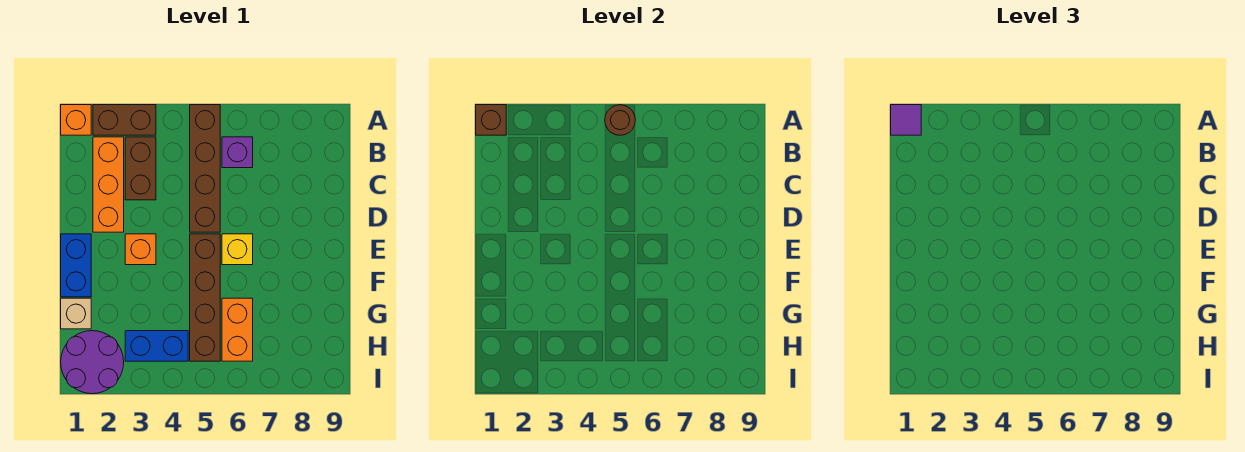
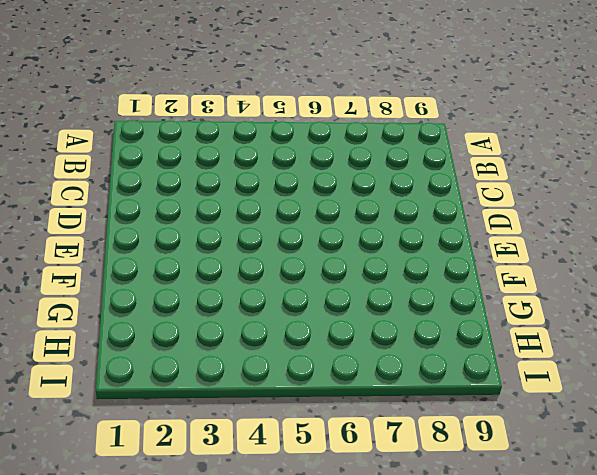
none -> orange brick A1 level 1
none -> brown brick A2:A3 level 1
none -> brown brick A5:D5 level 1

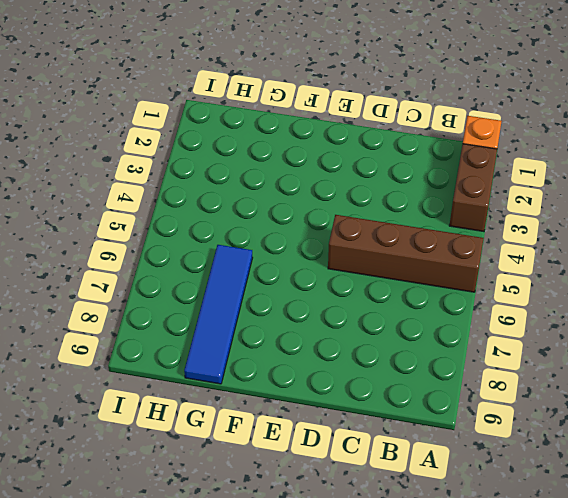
blue tile G6:G9 level 1 -> orange brick G6:H6 level 1
none -> orange brick B2:D2 level 1
none -> brown brick B3:C3 level 1
none -> purple brick B6 level 1

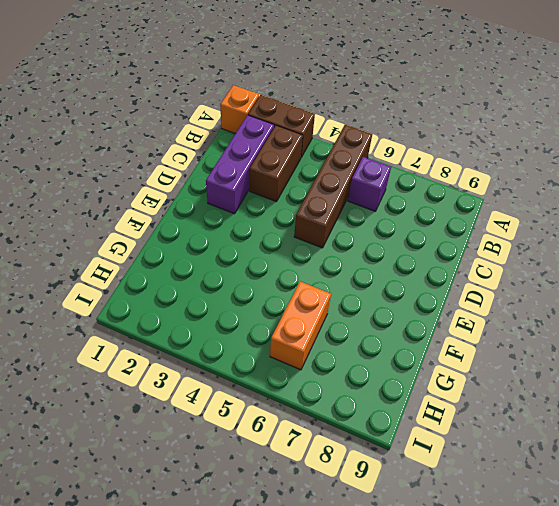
purple brick B2:D2 level 1 -> orange brick B2:D2 level 1
none -> blue brick E1:F1 level 1
none -> orange brick E3 level 1
none -> brown brick E5:H5 level 1

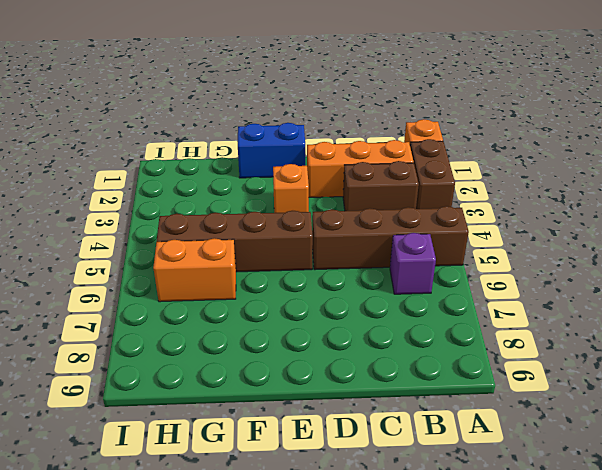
none -> yellow brick E6 level 1
none -> tan brick G1 level 1
none -> purple round brick H1:I2 level 1

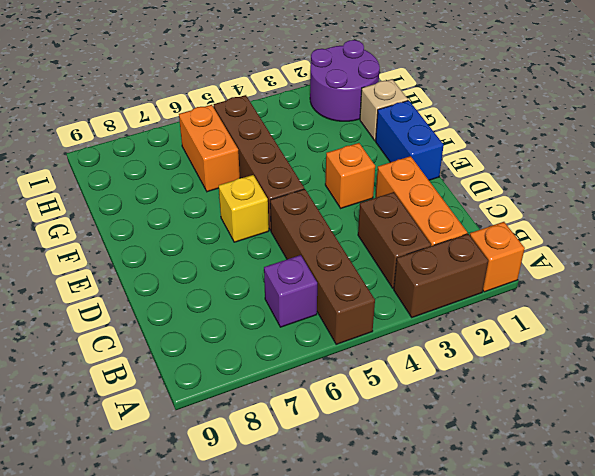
none -> blue brick H3:H4 level 1
none -> brown brick A1 level 2
none -> brown round brick A5 level 2

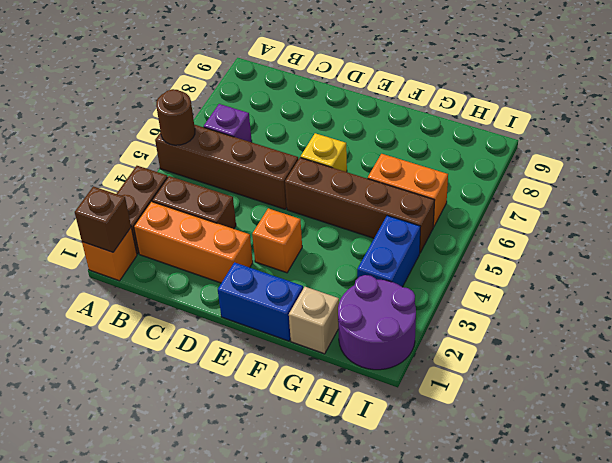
none -> purple tile A1 level 3

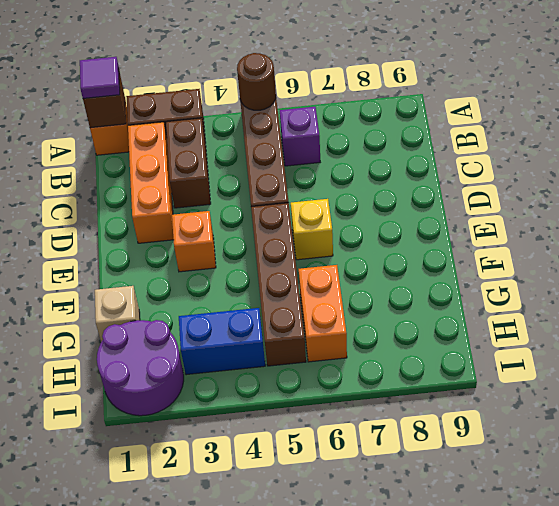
none -> blue brick E1:F1 level 1

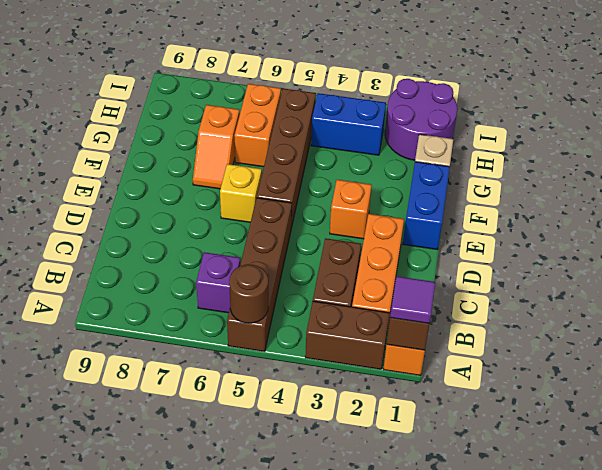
orange slope F7:G7 level 1 top G -> none

